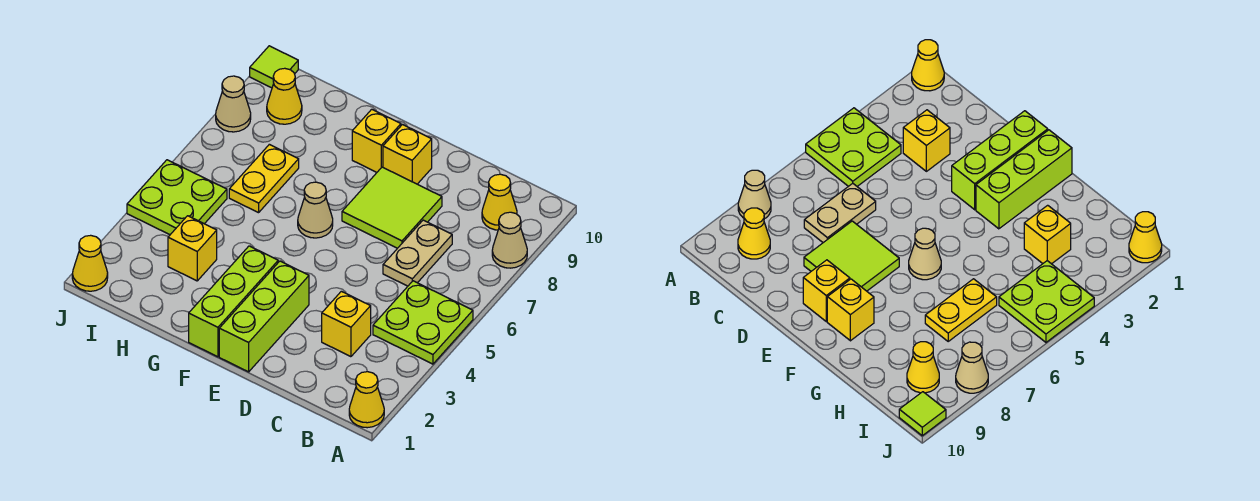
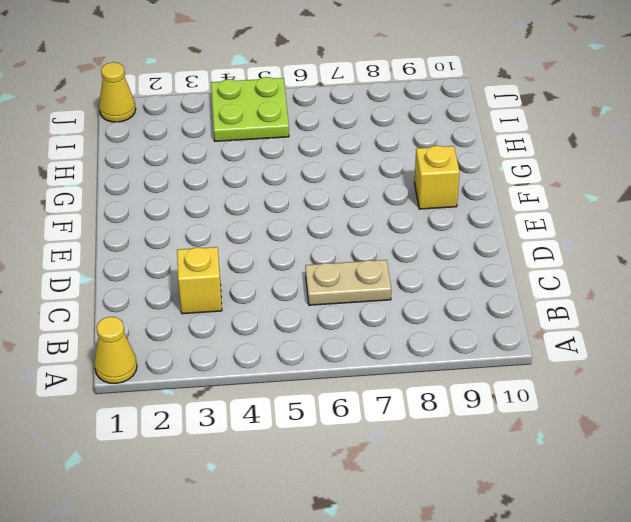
none -> lime plate A4:B5 level 1
none -> tan cone A8 level 1
none -> yellow cone B9 level 1

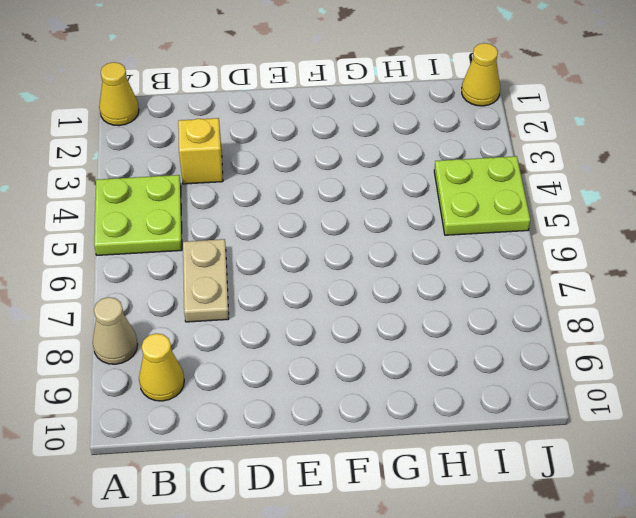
none -> lime tile D7:E8 level 1
none -> lime brick E1:E3 level 1
none -> yellow brick E9 level 1

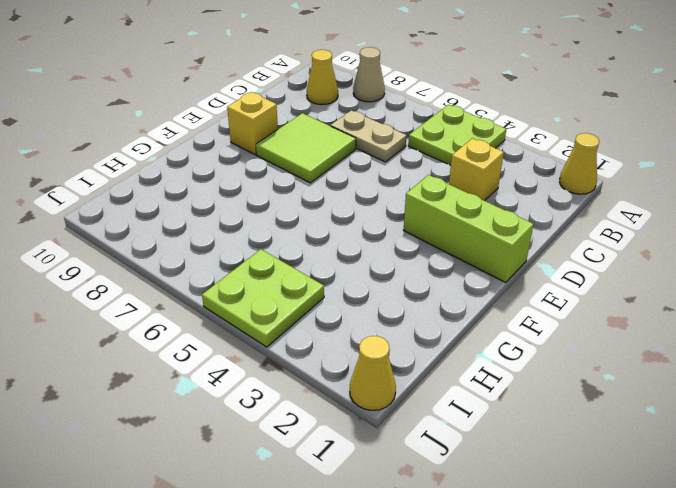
none -> lime brick F1:F3 level 1
none -> tan cone F6 level 1
none -> yellow brick F9 level 1

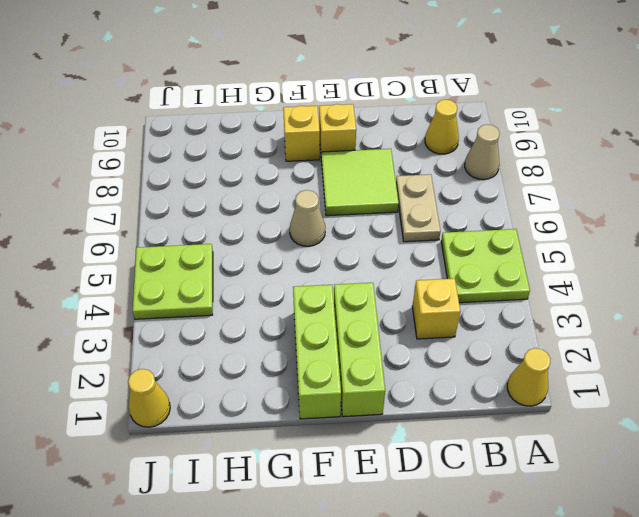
none -> yellow brick H3 level 1
none -> yellow plate H6:H7 level 1
none -> yellow cone I9 level 1

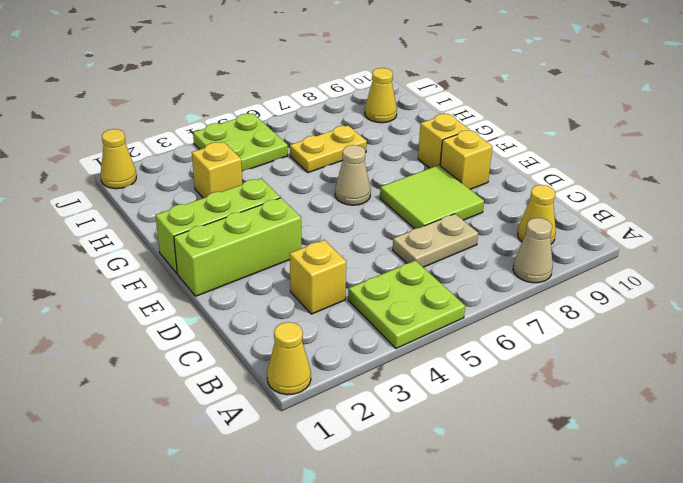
none -> tan cone J8 level 1
none -> lime tile J10 level 1

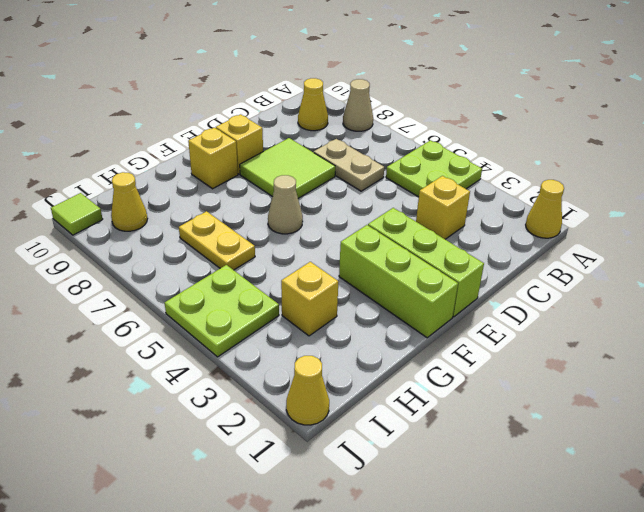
none -> tan cone J8 level 1

